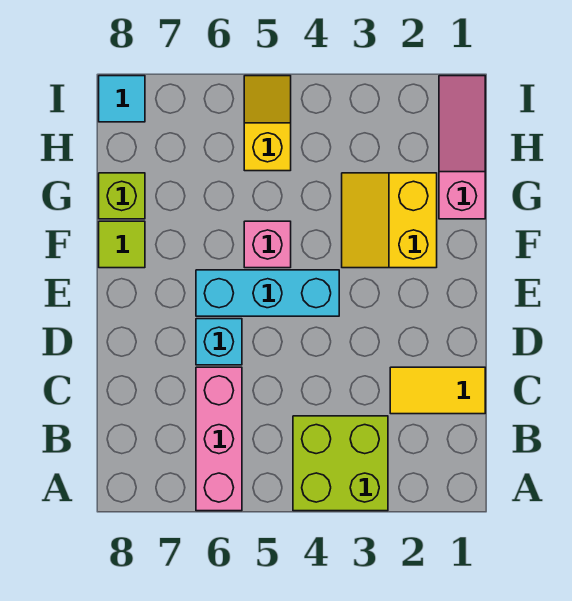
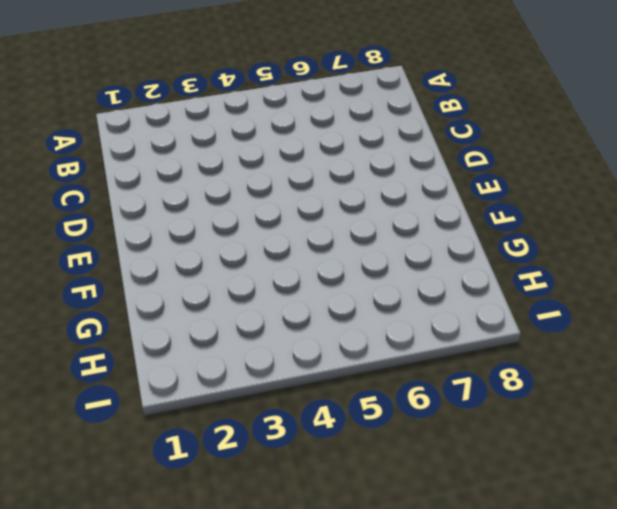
none -> lime brick A3:B4 level 1
none -> pink brick A6:C6 level 1
none -> yellow tile C1:C2 level 1

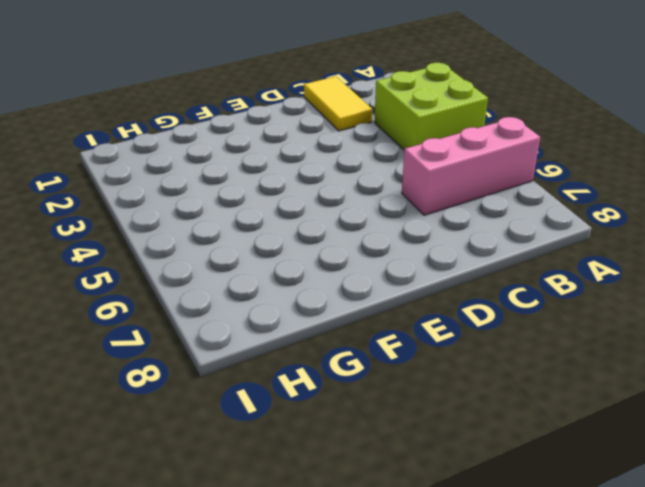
none -> cyan brick D6 level 1
none -> cyan brick E4:E6 level 1
none -> yellow slope F2:G3 level 1 top 2

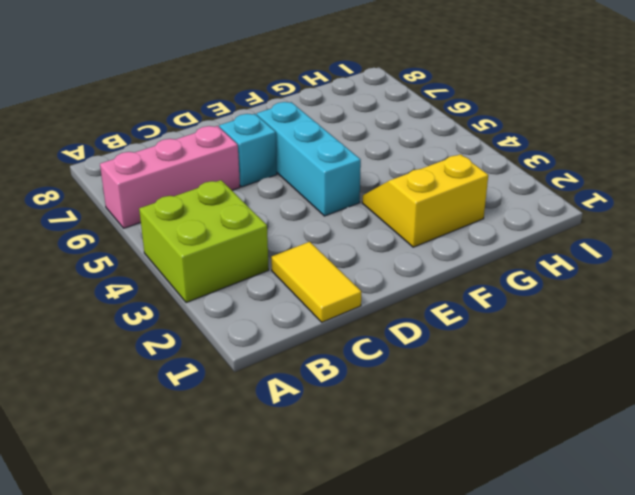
none -> pink brick F5 level 1
none -> lime tile F8 level 1
none -> pink slope G1:I1 level 1 top G

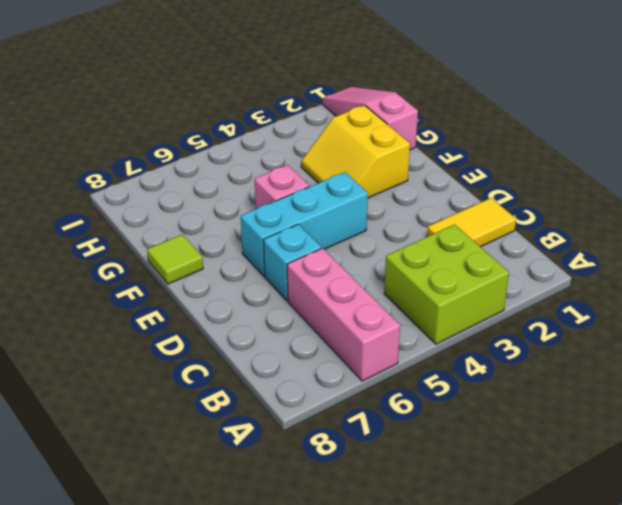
none -> lime brick G8 level 1
none -> yellow slope H5:I5 level 1 top H
none -> cyan tile I8 level 1

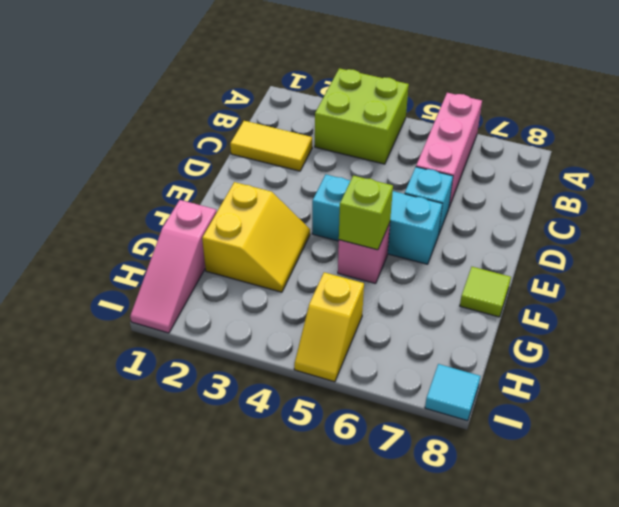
lime brick F5 level 2 -> lime brick G8 level 1

